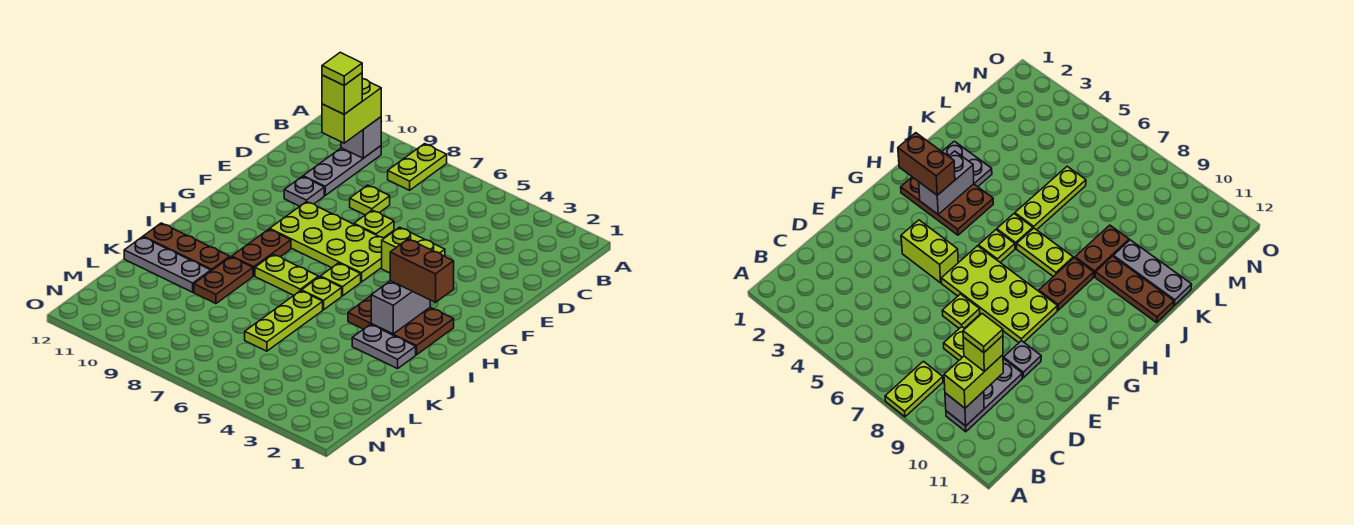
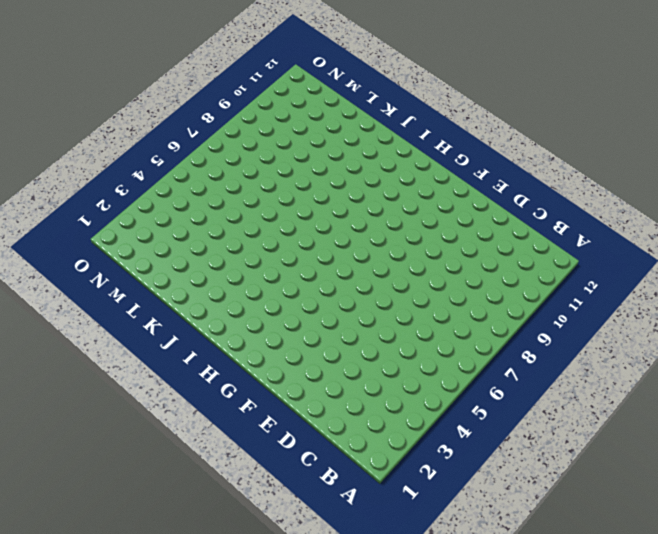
none -> lime plate A8:B8 level 1
none -> grey plate B10:D10 level 1
none -> lime plate D8 level 1

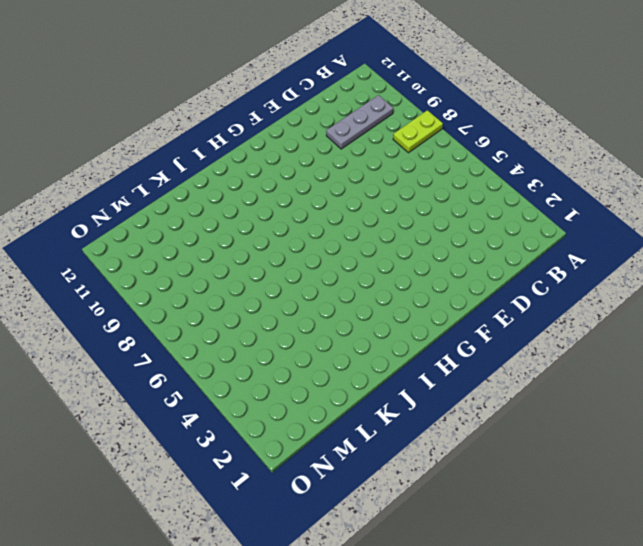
none -> lime plate D8 level 1
none -> lime plate E7 level 1
none -> grey plate E10 level 1

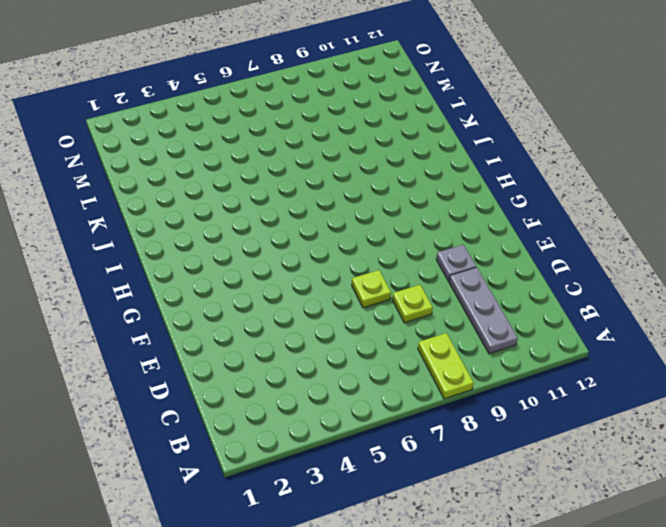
none -> lime brick F4:F5 level 1
none -> lime plate F6:G9 level 1
none -> brown plate H2:I4 level 1

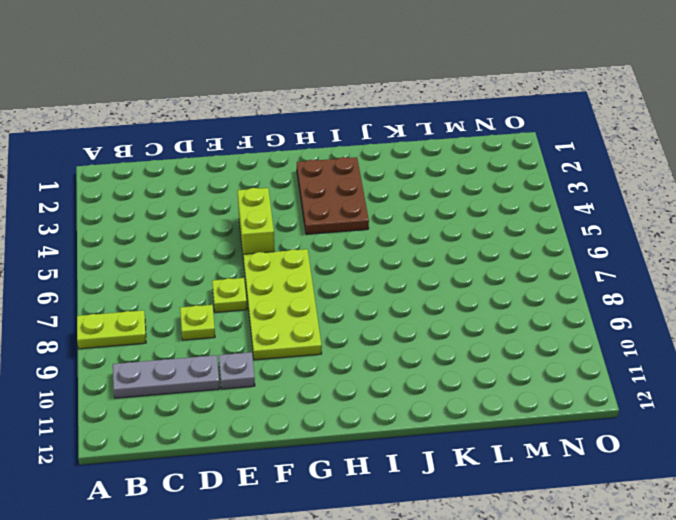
none -> lime plate H6 level 1
none -> brown plate H9:I9 level 1
none -> lime plate I6 level 1

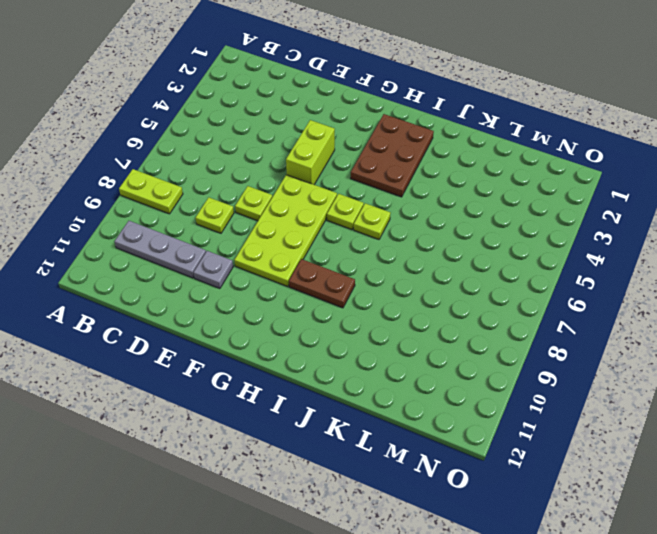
none -> lime plate I7:I8 level 1
none -> grey plate J2:J3 level 1
none -> lime plate J6:L6 level 1

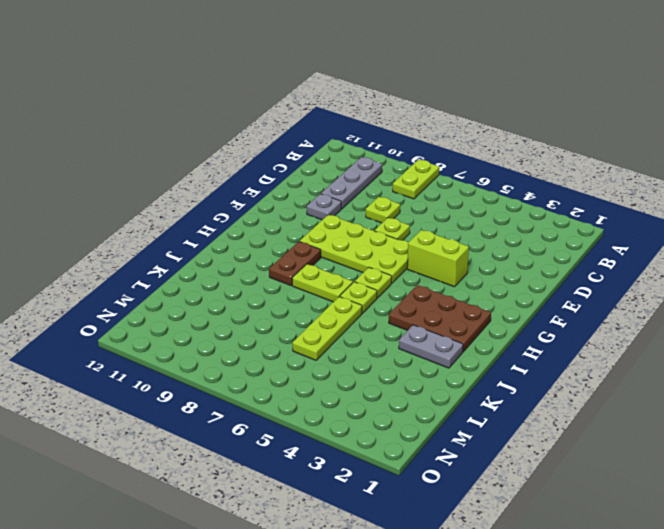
none -> brown plate J9:K9 level 1
none -> brown plate J10:J12 level 1
none -> grey plate K10:K12 level 1

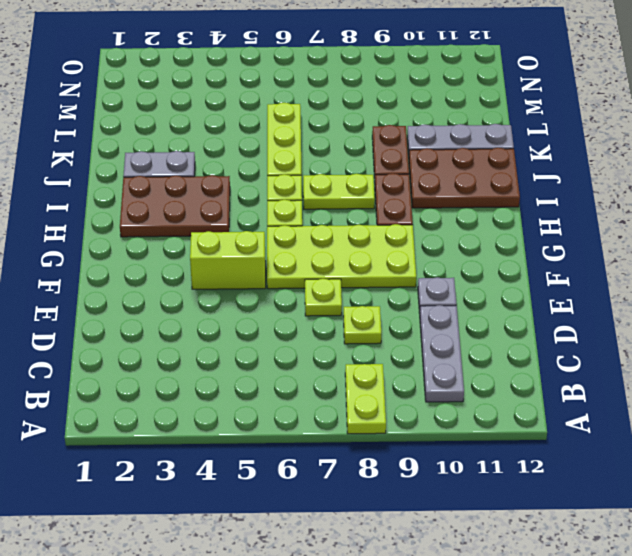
brown plate I10:J12 level 1 -> brown plate J10:J12 level 1
none -> grey brick B10 level 2
none -> grey brick H3:I3 level 2
none -> lime brick B10:C10 level 3

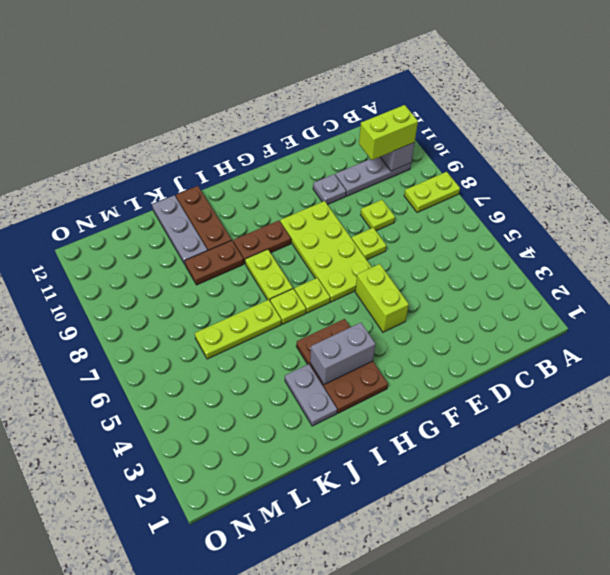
none -> brown brick H2:H3 level 3
none -> lime brick C10 level 4
none -> lime tile C10 level 5

